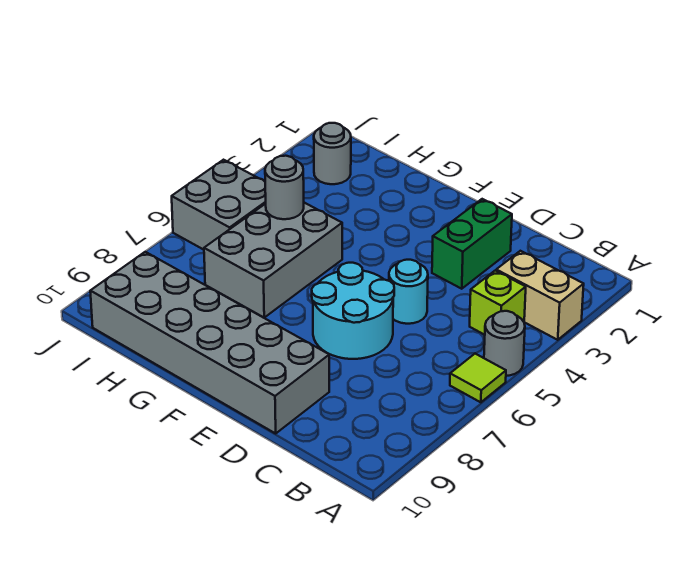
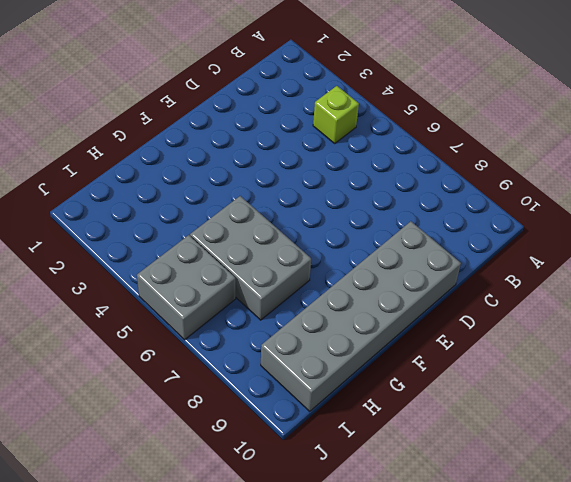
none -> tan brick A3:B3 level 1
none -> grey round brick A5 level 1
none -> lime tile A6 level 1

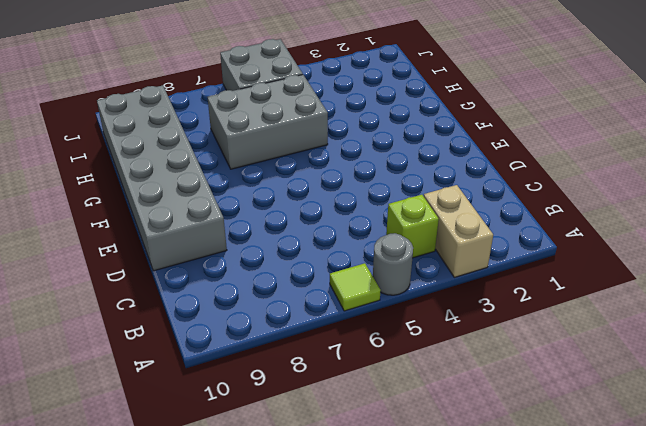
none -> green brick D2:D3 level 1
none -> cyan round brick D5 level 1
none -> cyan round brick D6:E7 level 1

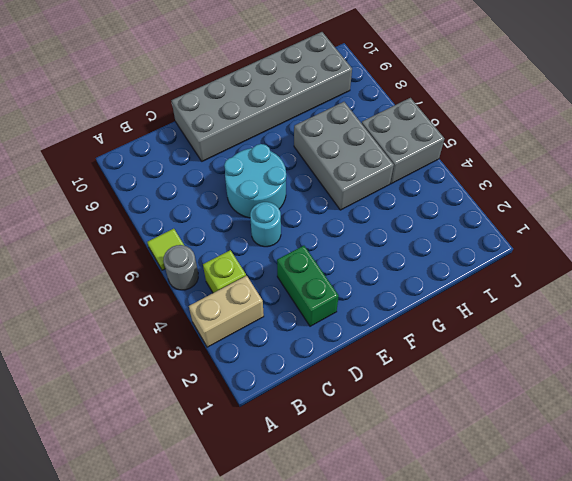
none -> grey round brick I2 level 1
none -> grey round brick H5 level 2

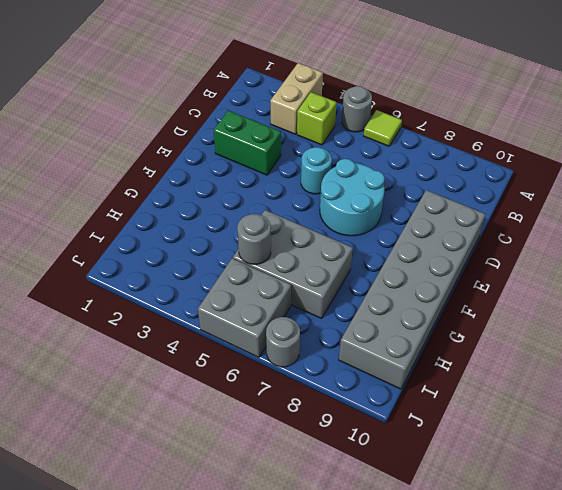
grey round brick J7 level 1 -> grey round brick I2 level 1

